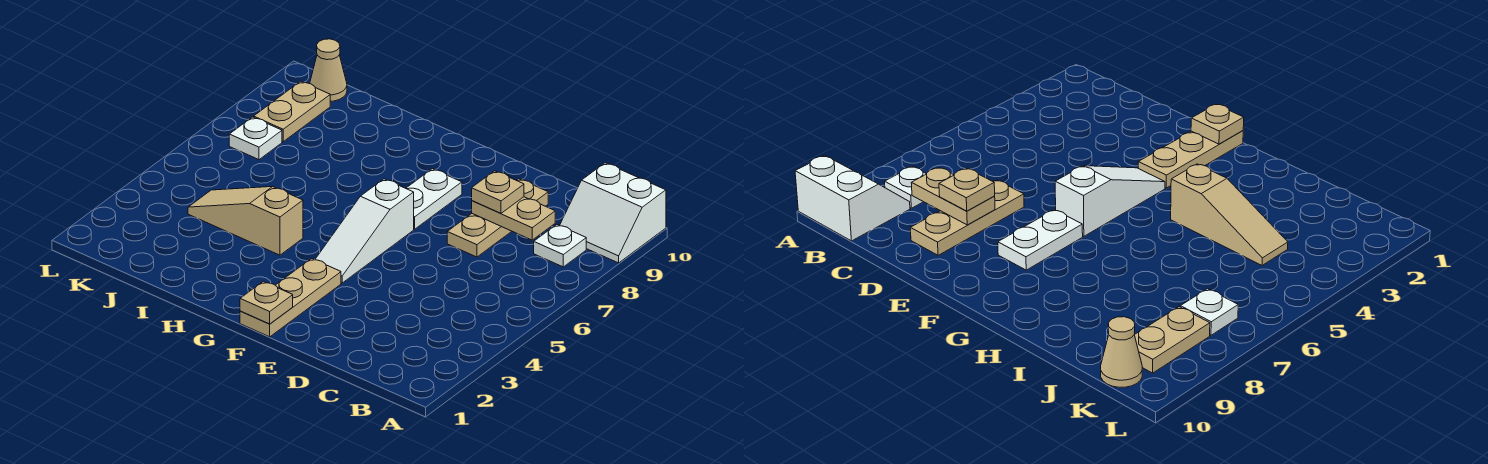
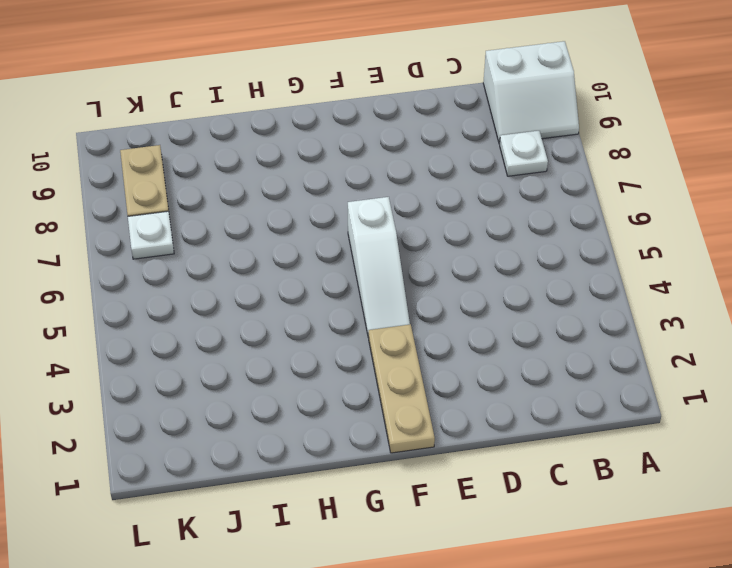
none -> tan plate D7:D9 level 1
none -> white plate F7:F8 level 1
none -> tan slope H4:J4 level 1 top H

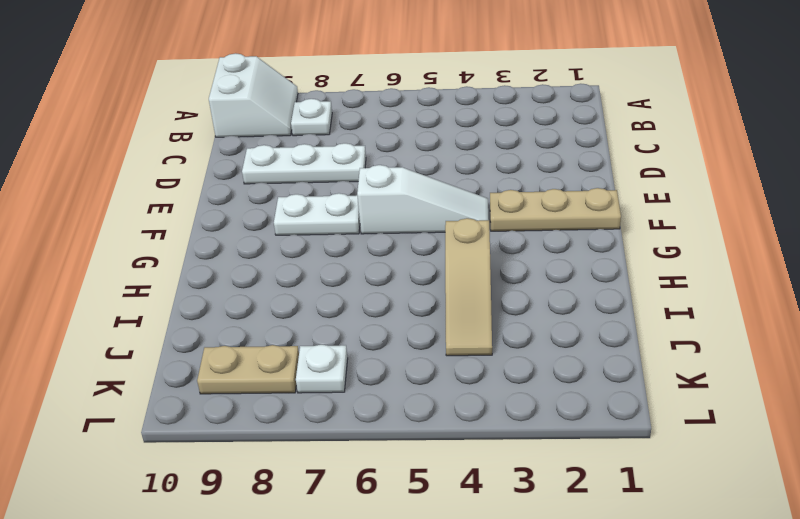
white plate D7:D9 level 1 -> tan plate D7:D9 level 1
none -> tan cone K10 level 1
none -> tan plate C8:D8 level 2
none -> tan plate F1 level 2

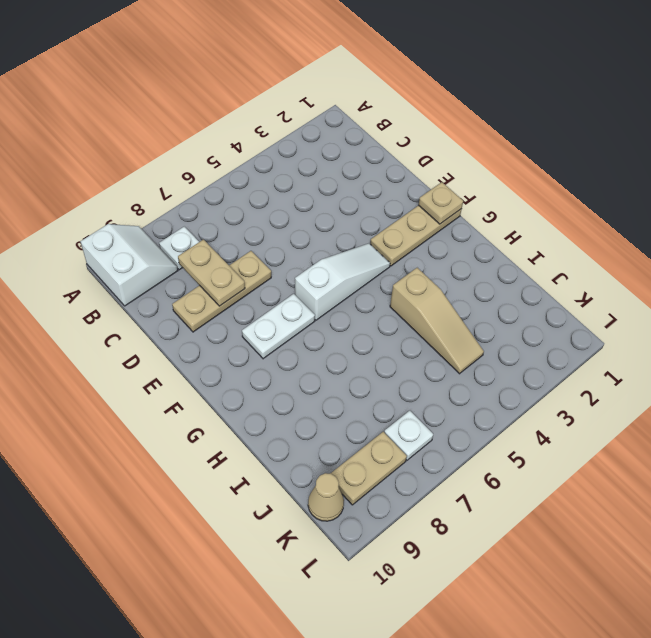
none -> tan plate D8 level 3

